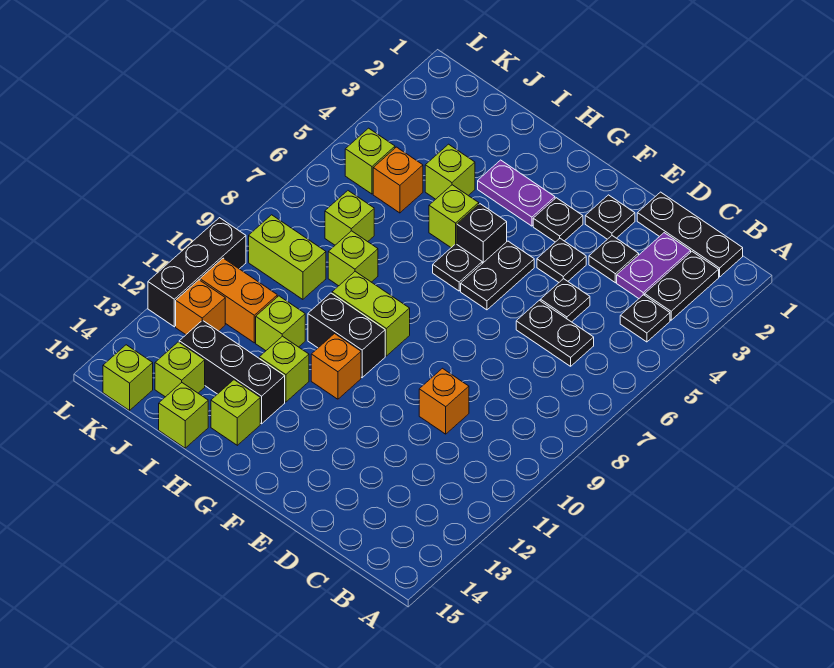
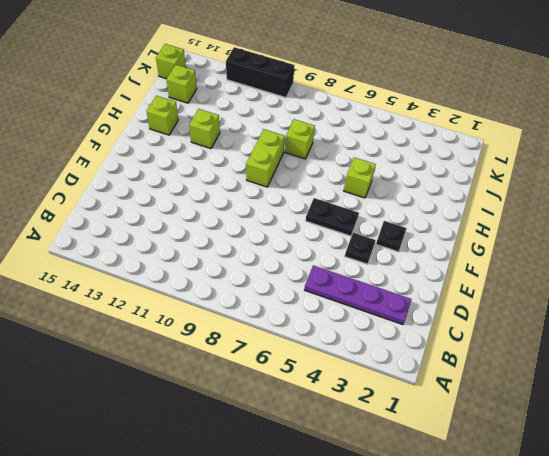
purple plate C2:C5 level 1 -> purple plate C2:C3 level 1
none -> black plate B1:D1 level 1
none -> black plate B2:B3 level 1
none -> black plate B4 level 1
none -> black plate C6:D6 level 1

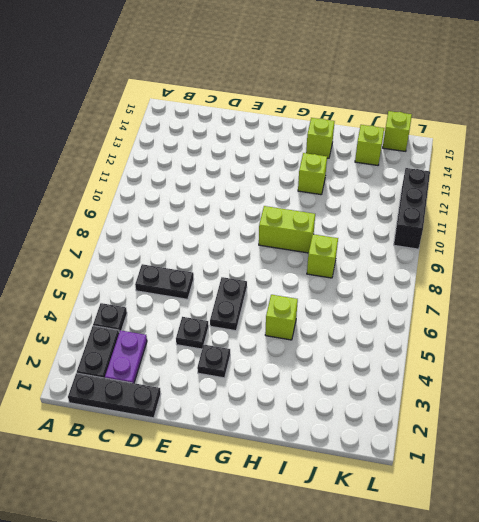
none -> black plate D3 level 1
none -> black plate D5 level 1
none -> orange brick D10 level 1
none -> black plate E2 level 1

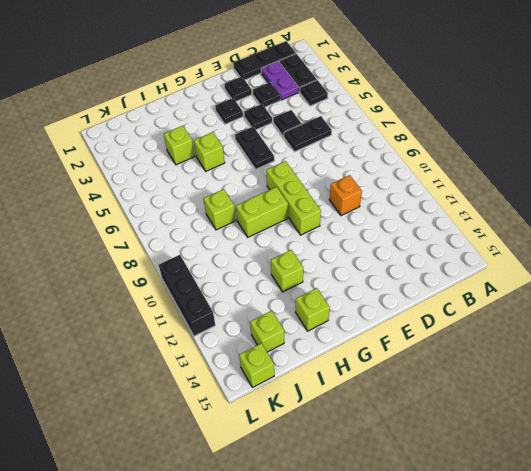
lime brick F8:F10 level 1 -> none
none -> purple plate G3:H3 level 1
none -> black brick G5 level 1
none -> black plate G6 level 1
none -> black brick G10:H10 level 1

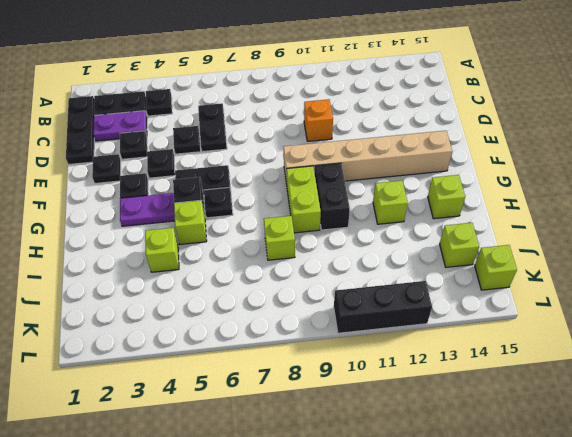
tan brick F9:F14 level 1 -> none
purple plate G3:G4 level 1 -> purple plate G3:H3 level 1
none -> orange brick G11 level 1
none -> black brick H13:J13 level 1
none -> lime brick I11 level 1
none -> lime brick I15 level 1

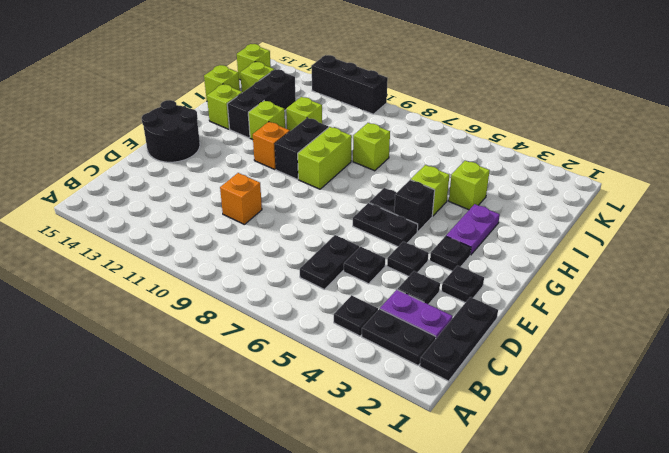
black round brick E14:F15 level 1 -> none
none -> orange brick J5 level 1
none -> lime brick J7 level 1
none -> lime brick J9:K9 level 1
none -> orange brick J11:K11 level 1

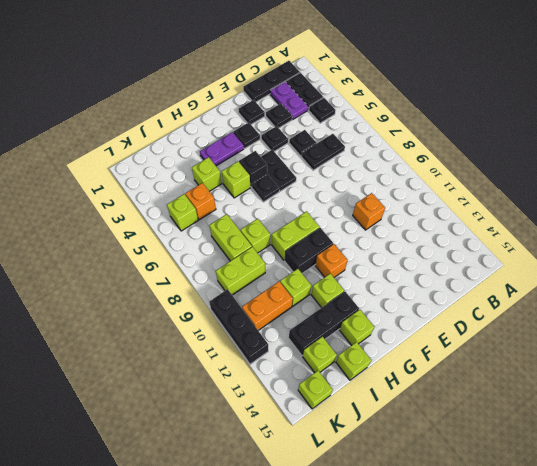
lime brick J7:J8 level 1 -> lime brick J7 level 1
none -> orange brick K12 level 1

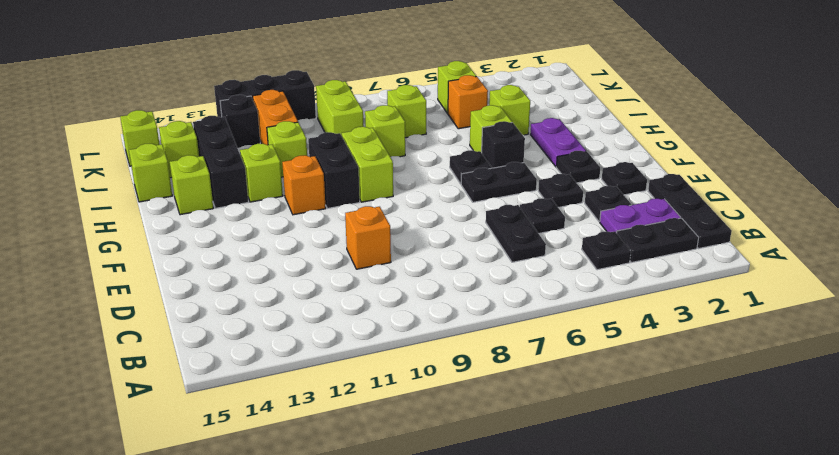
black brick K12 level 1 -> orange brick K12 level 1

